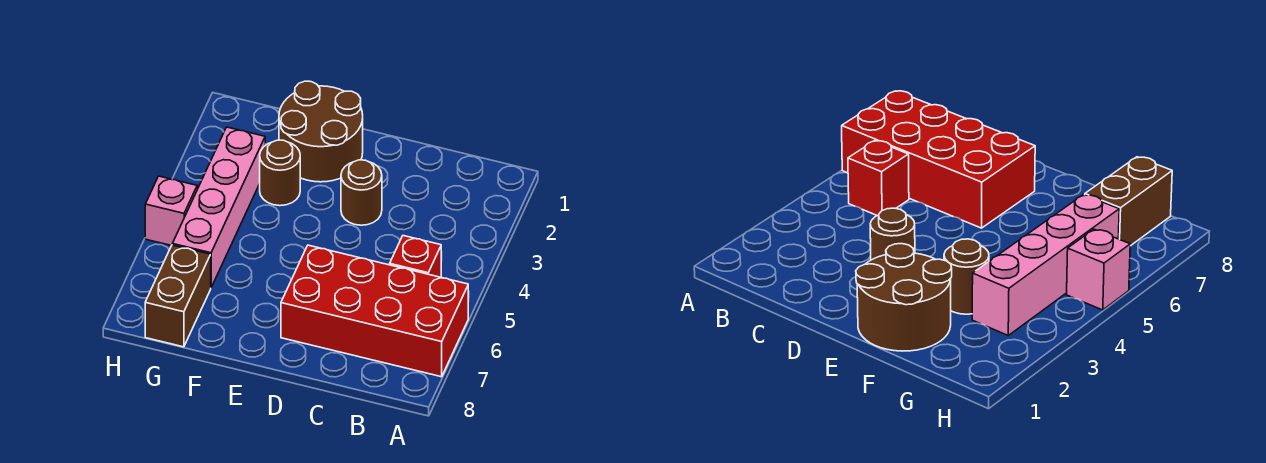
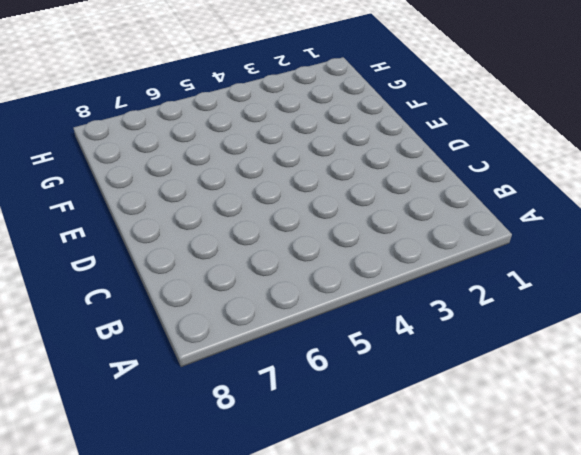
none -> red brick A6:D7 level 1
none -> red brick B5 level 1

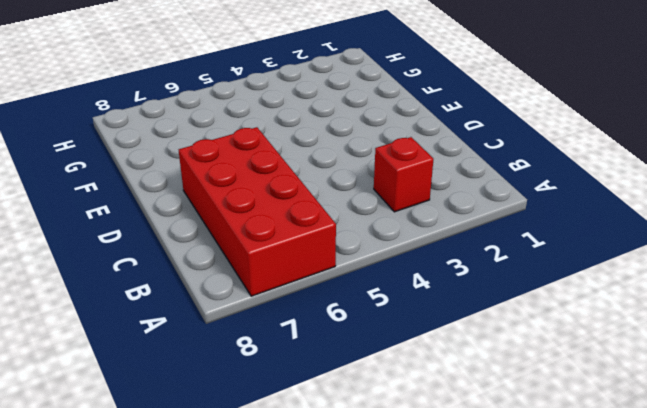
red brick B3 level 1 -> red brick B5 level 1
none -> brown round brick D3 level 1
none -> brown round brick E1:F2 level 1

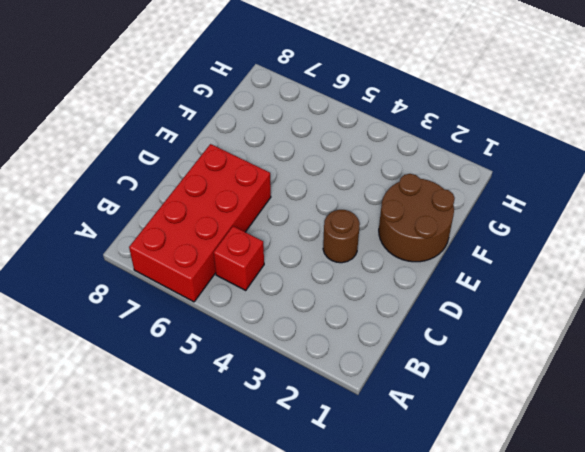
none -> brown round brick F3 level 1
none -> pink brick G3:G6 level 1

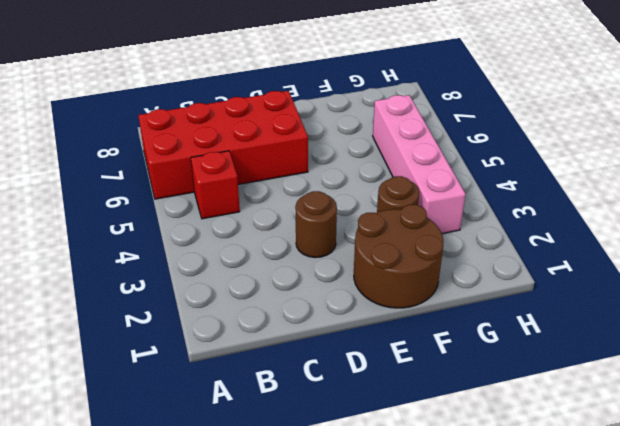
none -> brown brick G7:G8 level 1
none -> pink brick H5 level 1

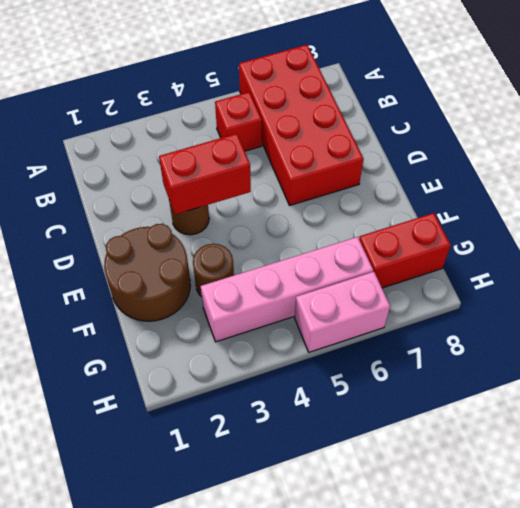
red brick D3:D4 level 2 -> none
red brick G7:G8 level 1 -> brown brick G7:G8 level 1
pink brick H5:H6 level 1 -> pink brick H5 level 1

